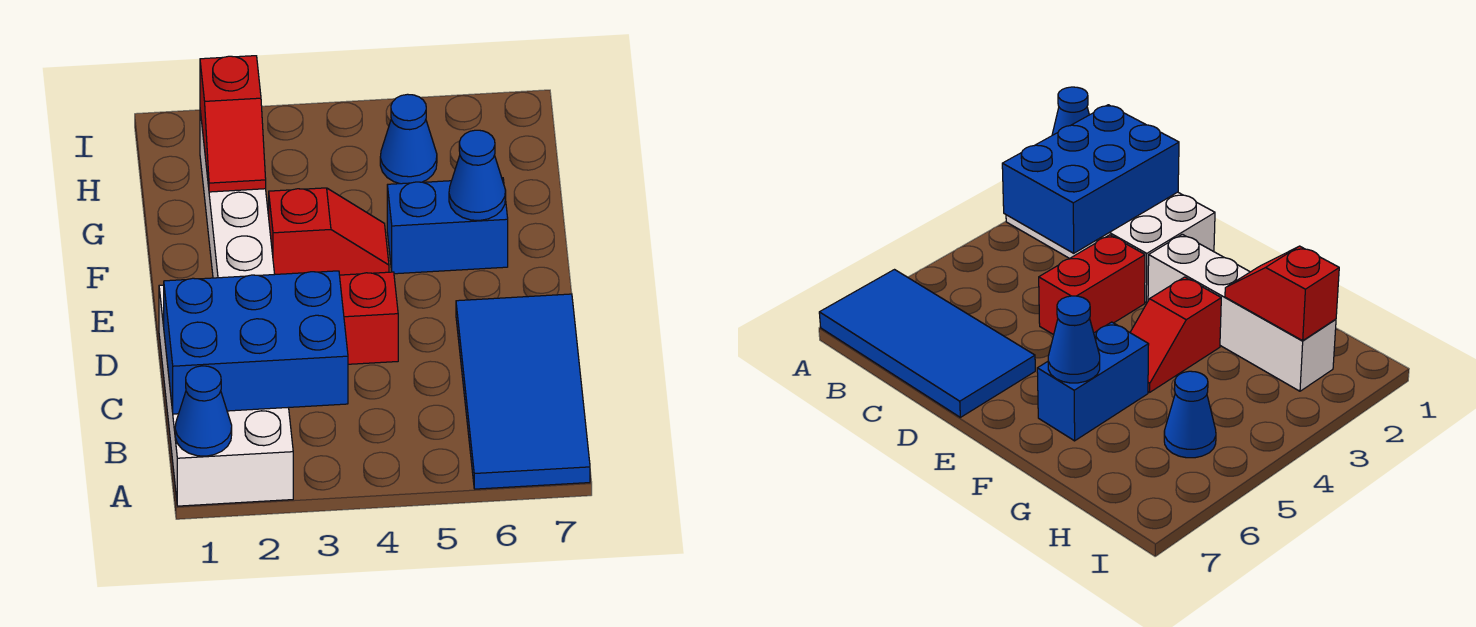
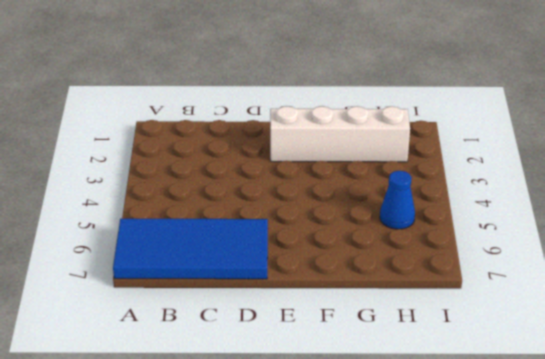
none -> white brick A1:D2 level 1
none -> red brick D3:D4 level 1

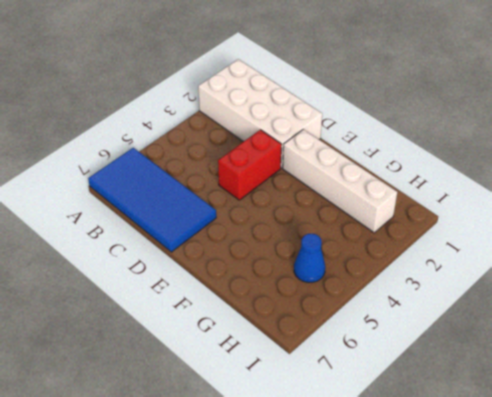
none -> red slope F3:F4 level 1 top 3
none -> blue brick F5:F6 level 1

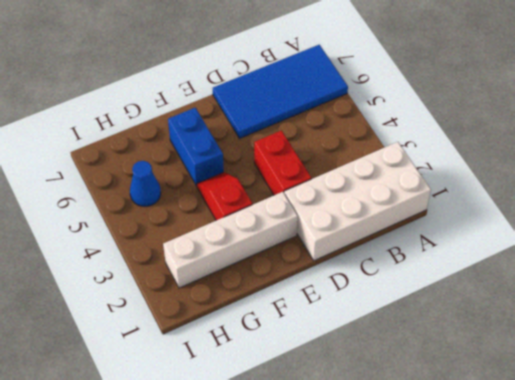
none -> blue cone A1 level 2
none -> blue brick B1:C3 level 2

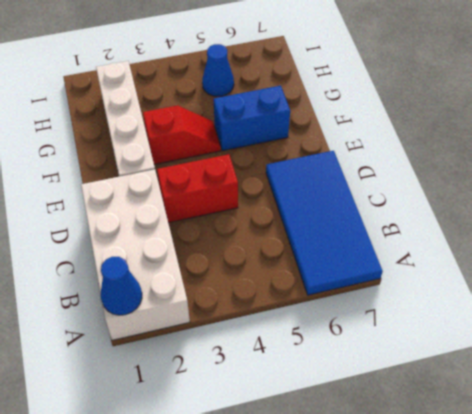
none -> blue brick B1:C3 level 2
none -> blue cone F6 level 2

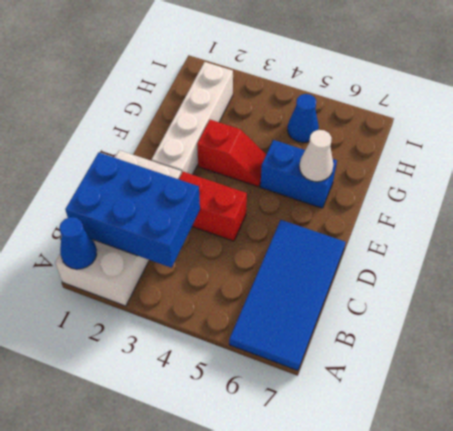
white cone F6 level 2 -> blue cone F6 level 2
none -> red slope G2:H2 level 2 top H

